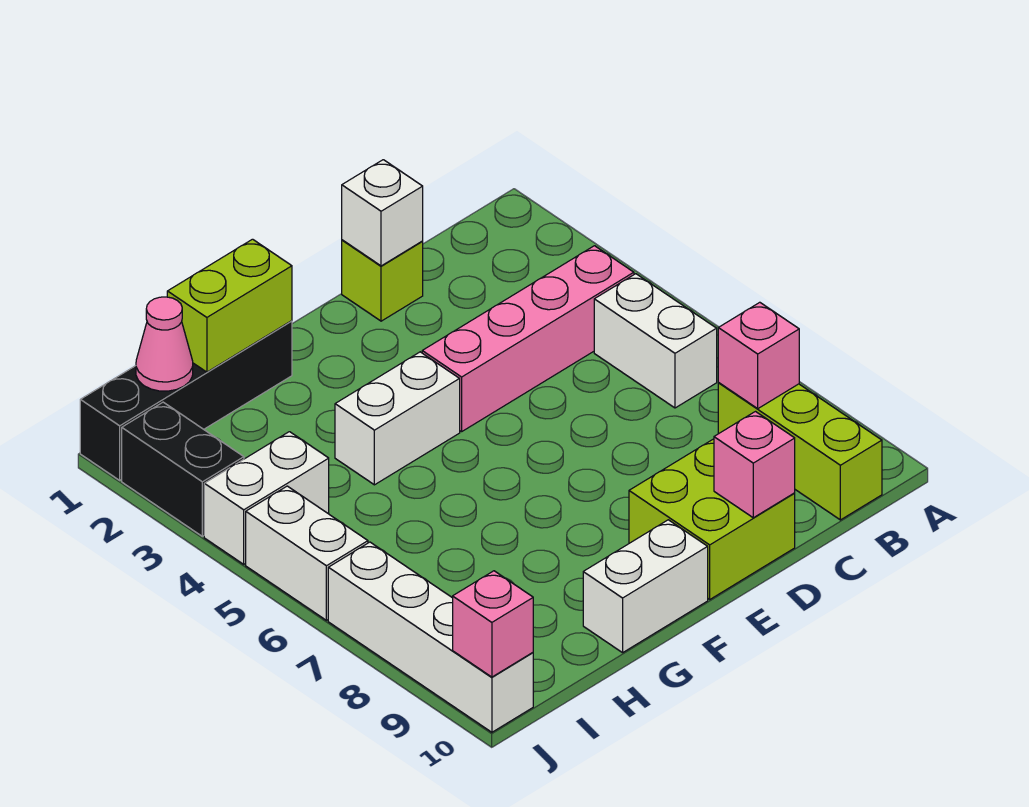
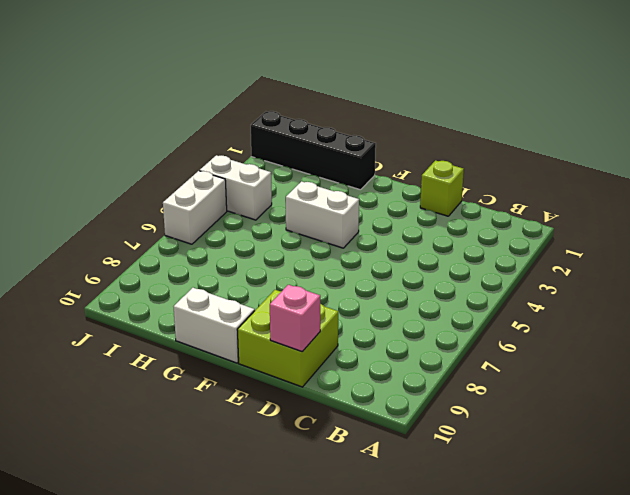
none -> pink brick B4:E4 level 1
none -> white brick B5:B6 level 1
none -> lime brick B8:B10 level 1

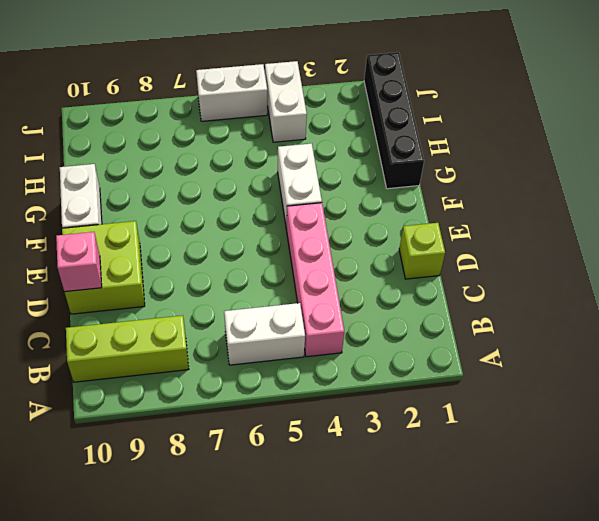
none -> black brick J2:J3 level 1
none -> white brick J7:J10 level 1
none -> pink brick B8 level 2

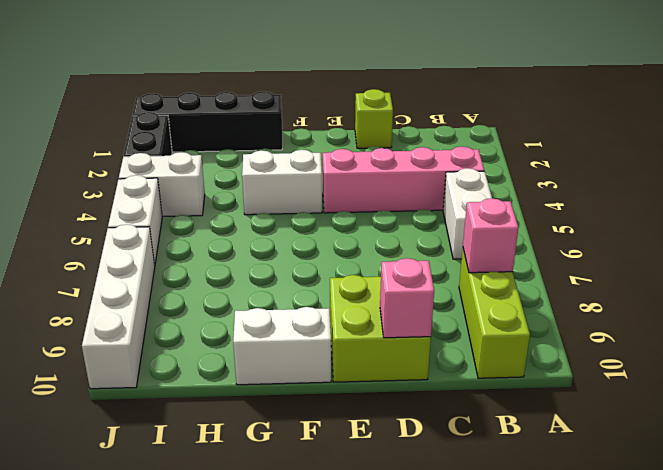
none -> white brick D1 level 2
none -> lime brick G1:H1 level 2
none -> pink cone I1 level 2

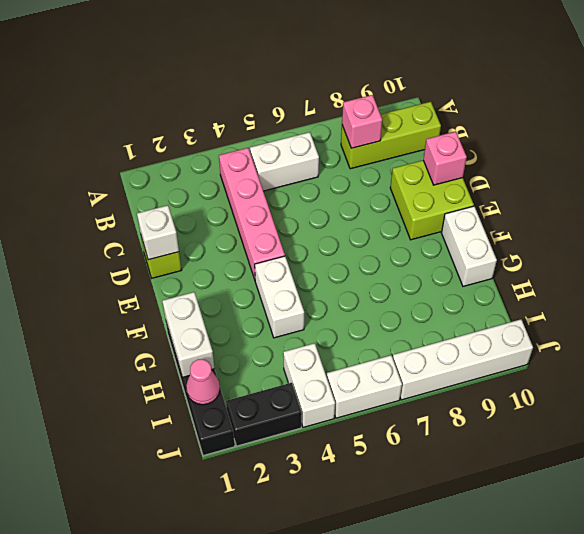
white brick G1:H1 level 2 -> lime brick G1:H1 level 2
none -> pink brick J10 level 2

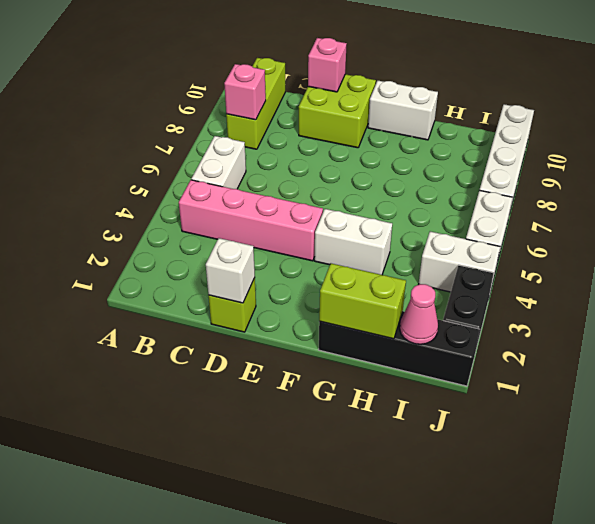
none -> pink brick J10 level 2

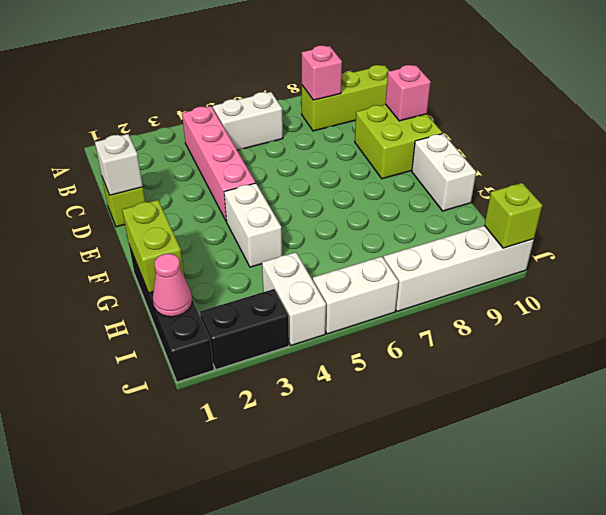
lime brick J10 level 2 -> pink brick J10 level 2

